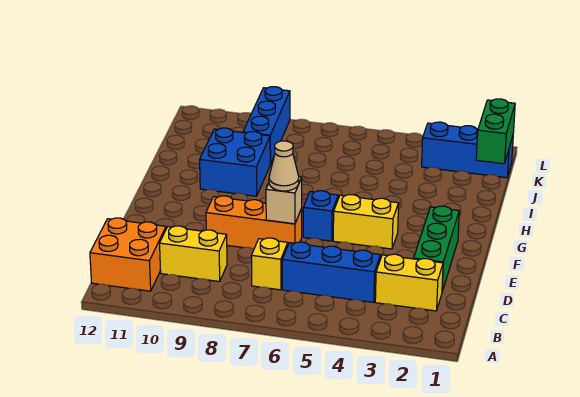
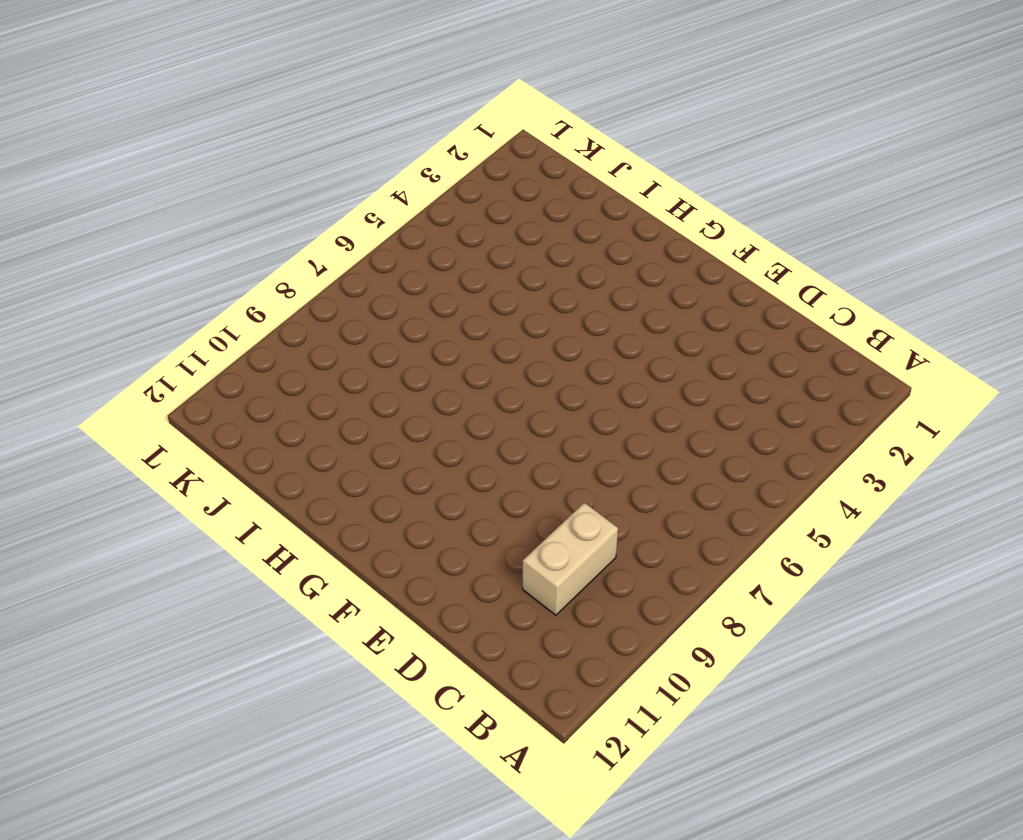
tan brick C9:C10 level 1 -> yellow brick C9:C10 level 1
none -> orange brick B11:C12 level 1
none -> yellow brick C2:C3 level 1
none -> blue brick C4:C6 level 1

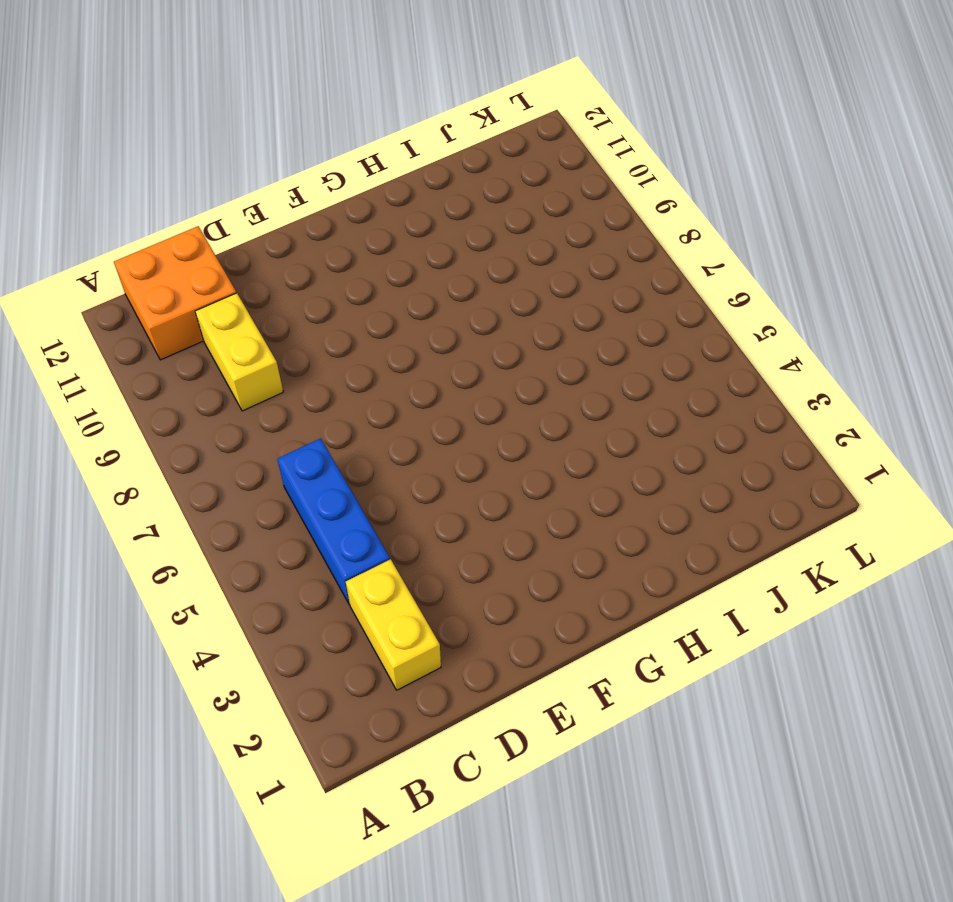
none -> yellow brick C7 level 1
none -> green brick D2:F2 level 1
none -> orange brick E7:E9 level 1

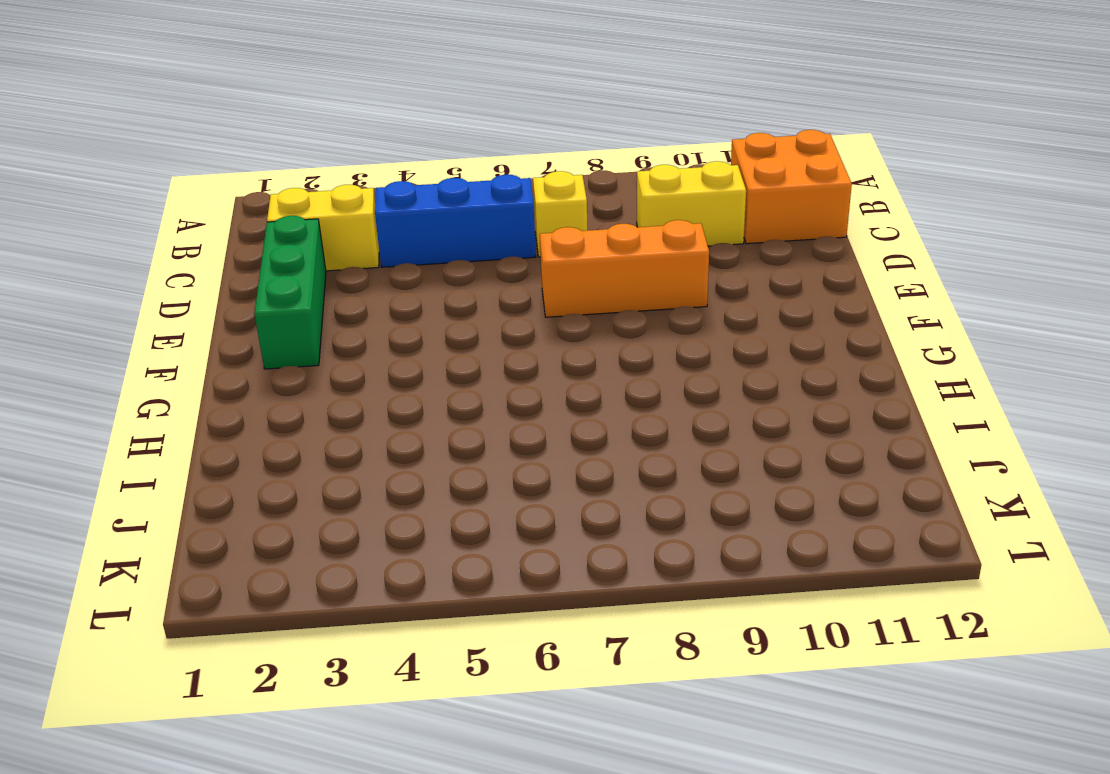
none -> yellow brick F4:F5 level 1
none -> blue brick F6 level 1
none -> blue brick H9:I10 level 1

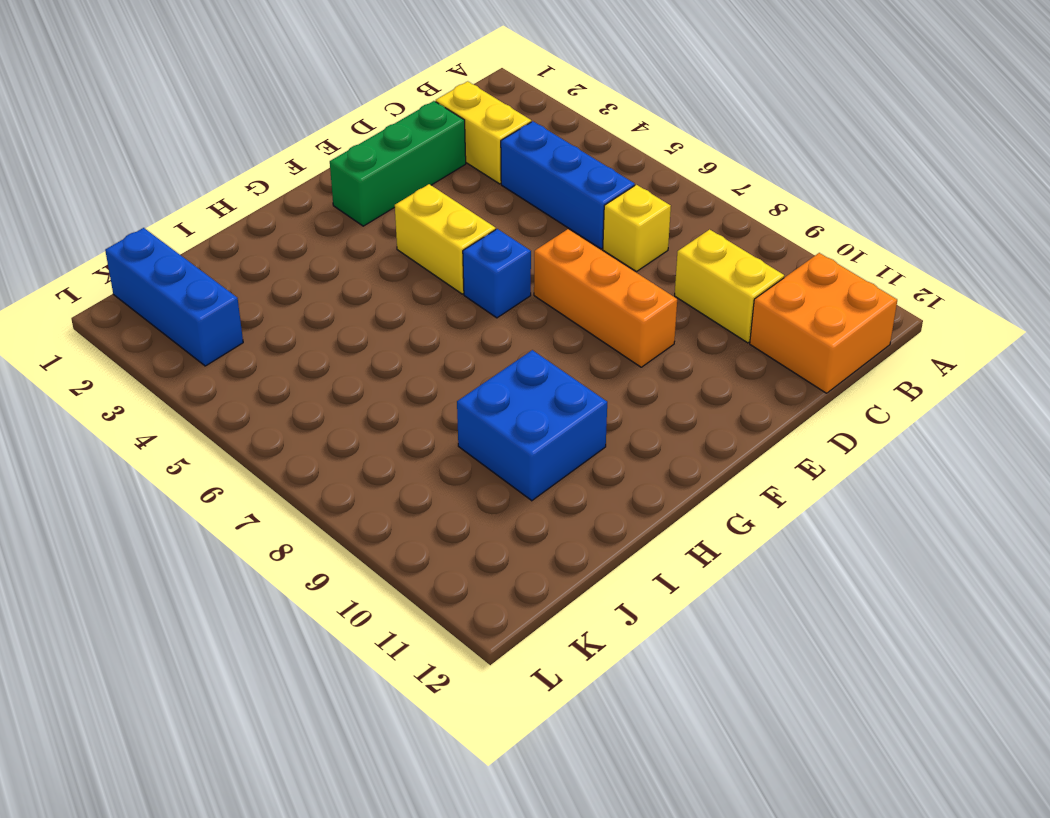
none -> blue brick J9:L9 level 1
none -> tan brick E7 level 2
none -> green brick J1:K1 level 2

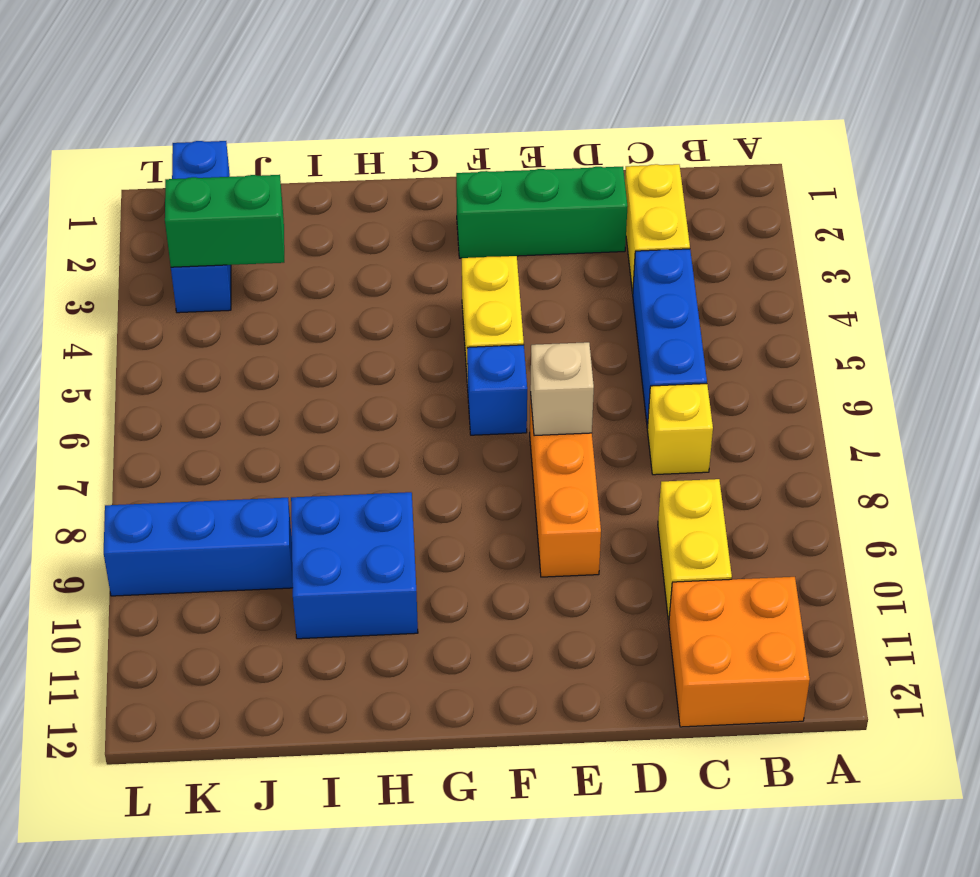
green brick J3:K3 level 2 -> green brick J1:K1 level 2
none -> tan cone E7 level 3

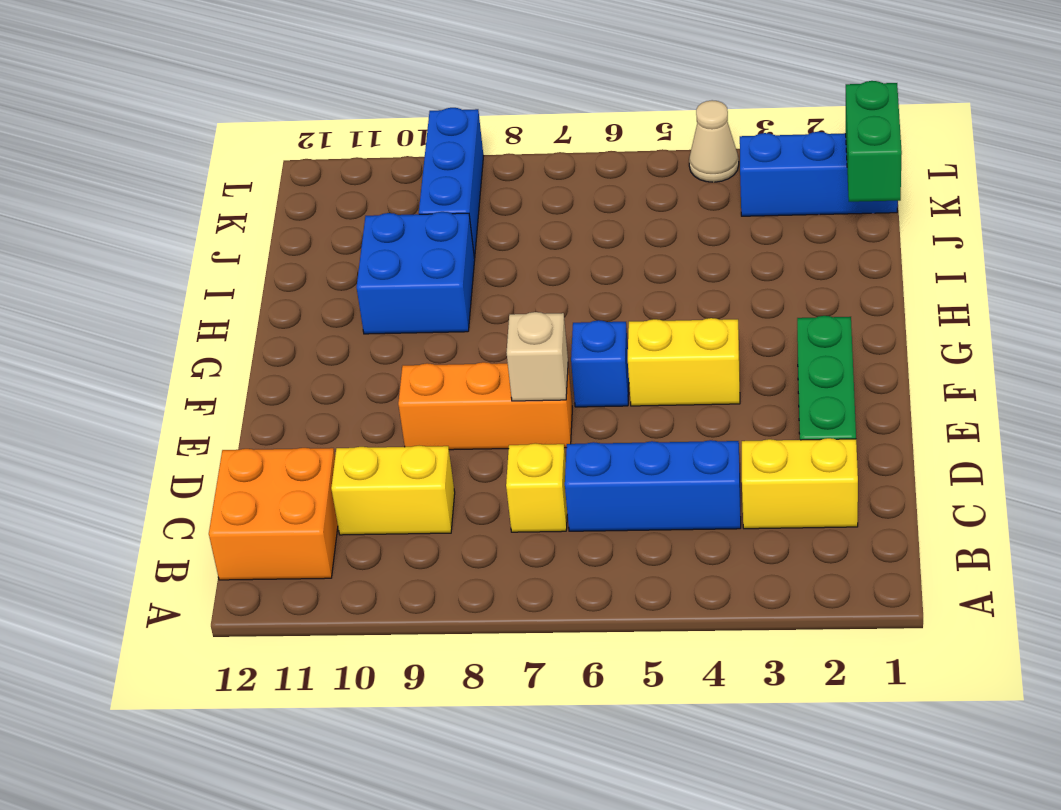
tan cone L4 level 1 -> tan cone E7 level 3

